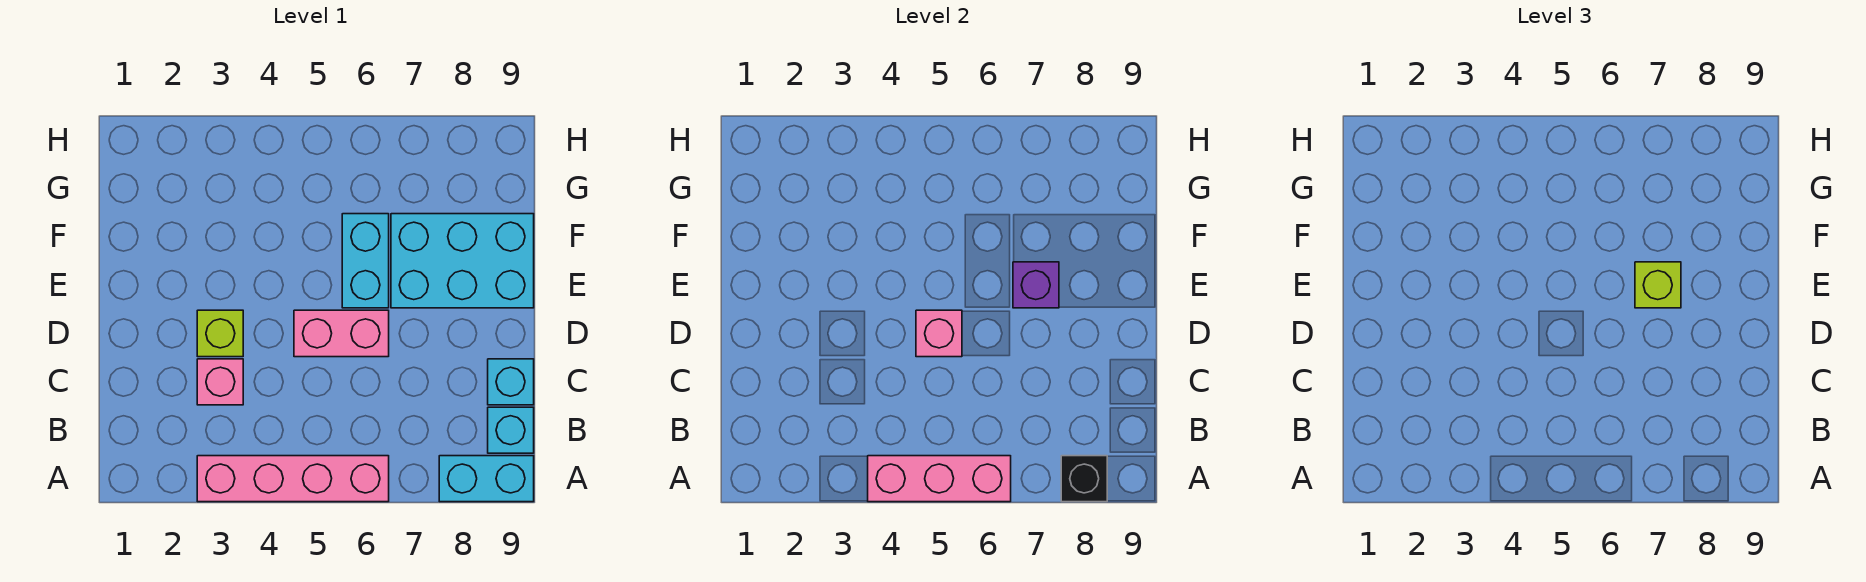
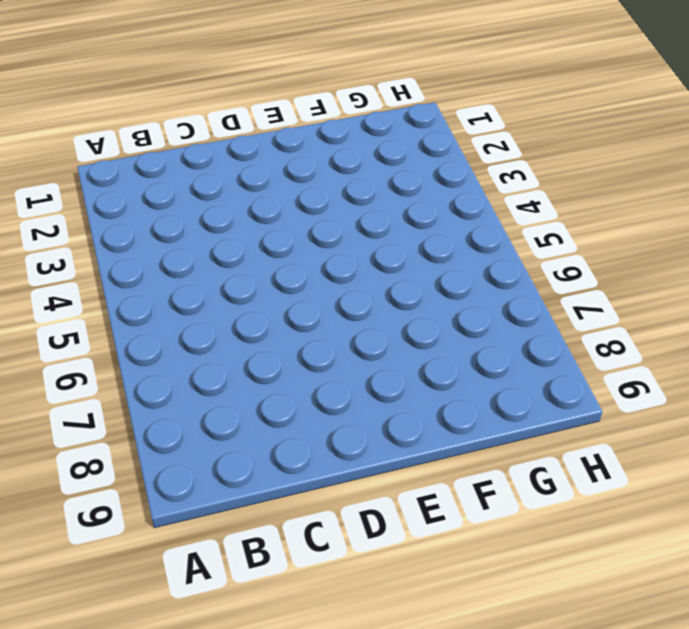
none -> pink brick A3:A6 level 1
none -> cyan brick A8:A9 level 1
none -> cyan brick B9 level 1

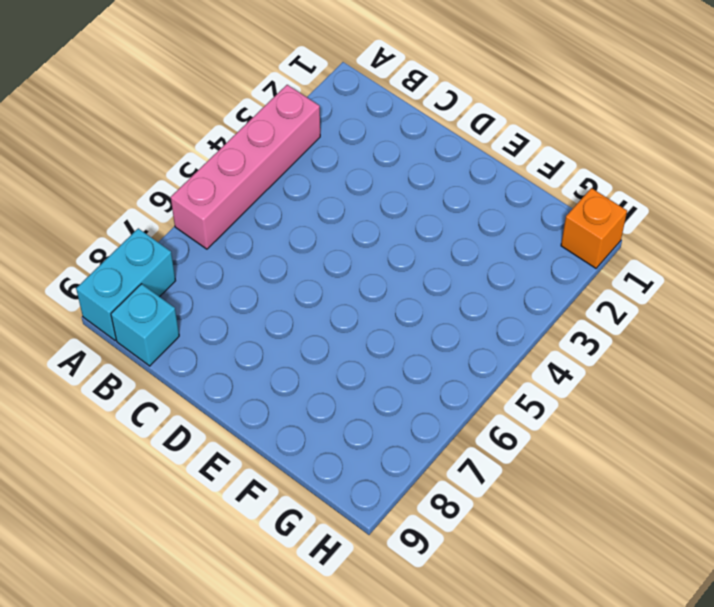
orange brick H1 level 1 -> none
none -> pink brick C3 level 1
none -> cyan brick C9 level 1
none -> lime brick D3 level 1

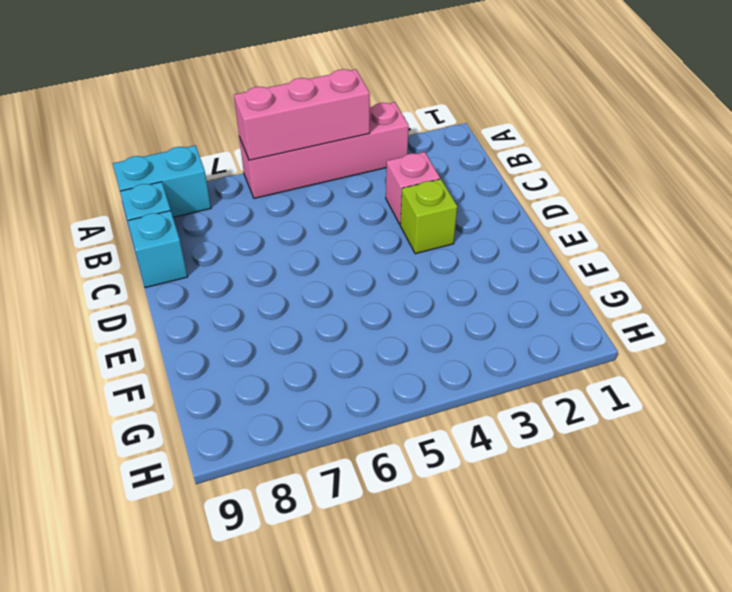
none -> pink brick D5:D6 level 1
none -> cyan brick E6:F6 level 1
none -> cyan brick E7:F9 level 1

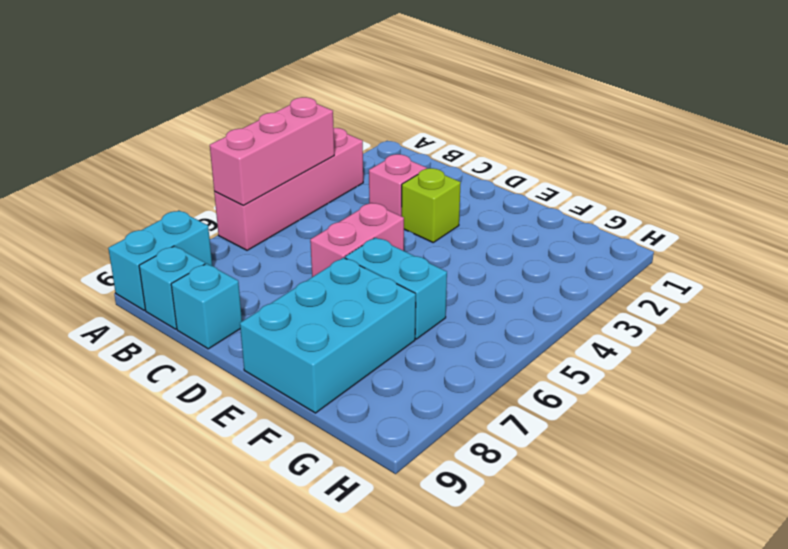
none -> black brick A8 level 2
none -> pink brick D5 level 2
none -> purple brick E7 level 2

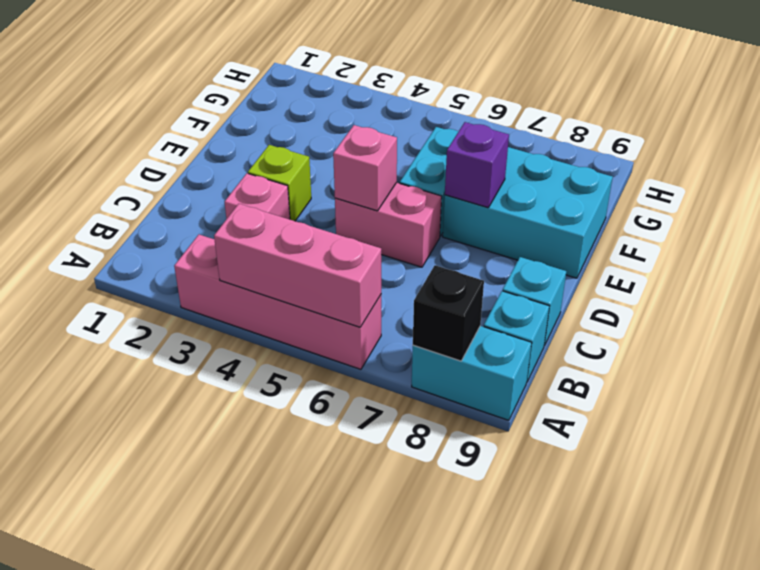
none -> lime brick E7 level 3

